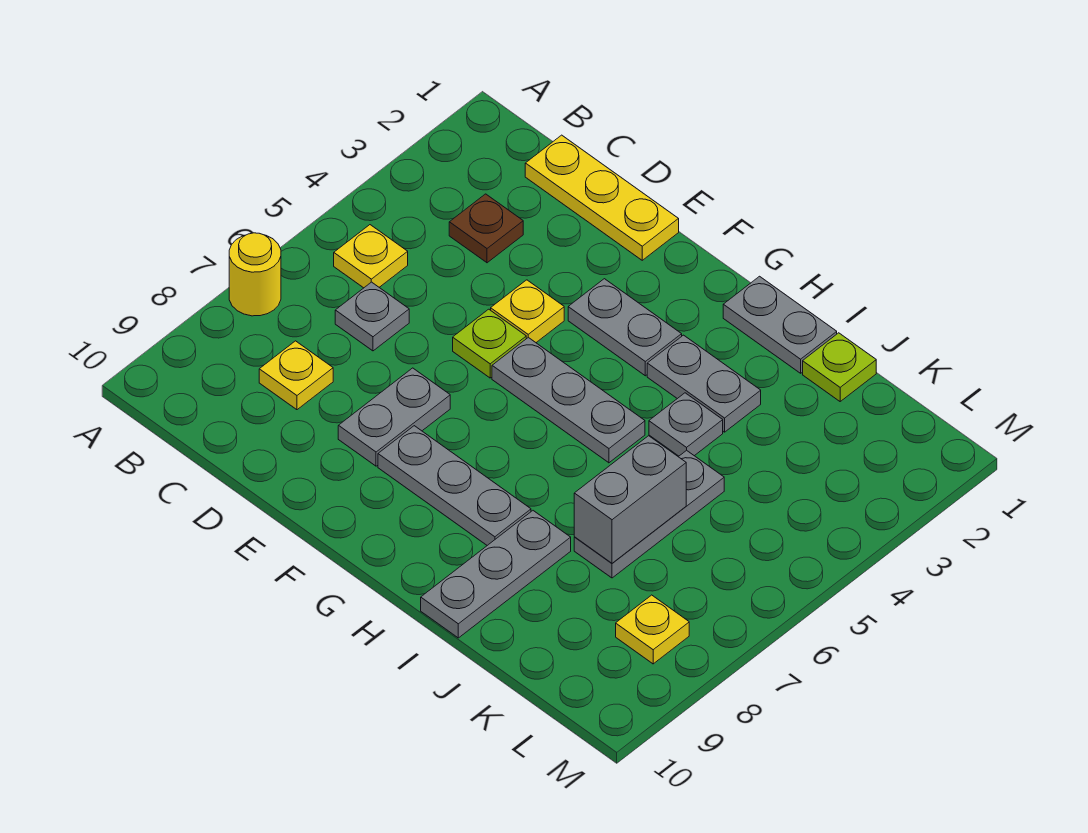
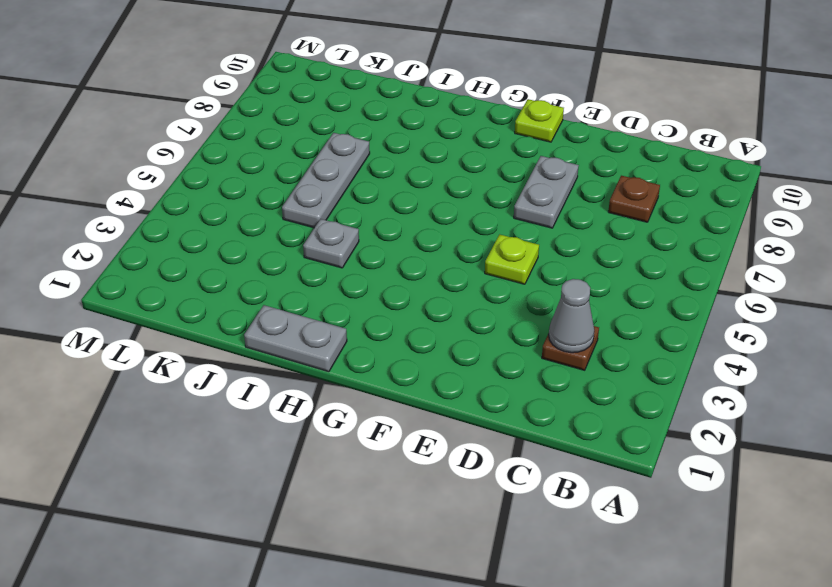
grey cone C3 level 2 -> none
brown plate C8 level 1 -> yellow plate C8 level 1
lime plate F10 level 1 -> lime plate J1 level 1
none -> yellow round brick A7 level 1
none -> yellow plate B5 level 1
none -> yellow plate C1:E1 level 1

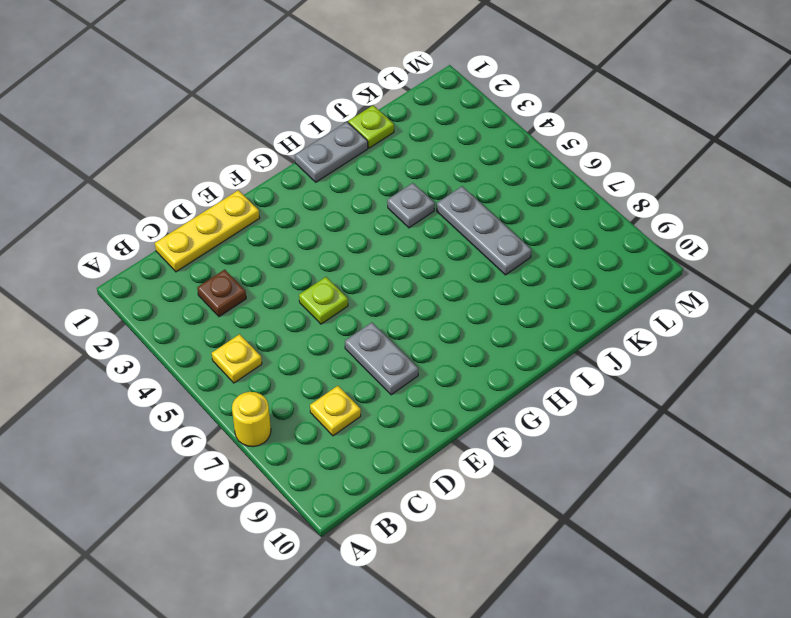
none -> grey plate C6 level 1
none -> yellow plate E4 level 1
none -> grey plate F3:G3 level 1

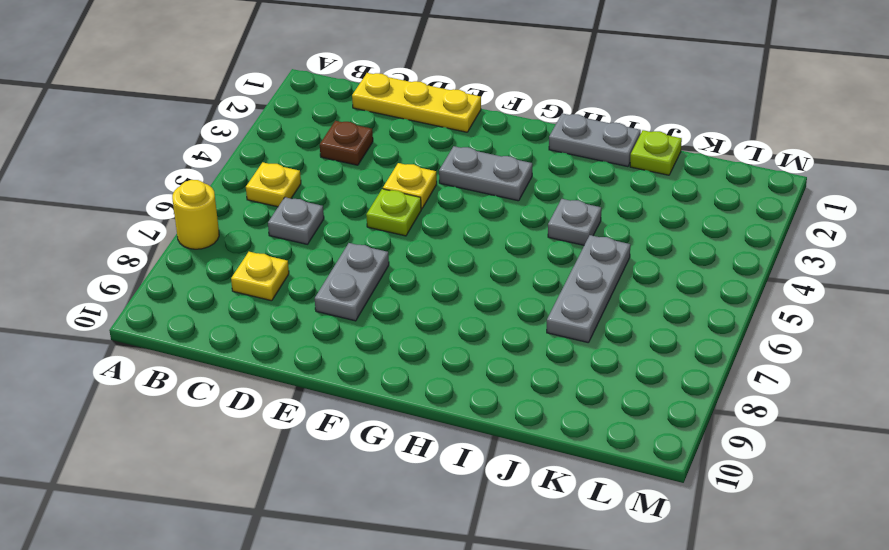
none -> grey plate F5:H5 level 1
none -> grey plate F8:H8 level 1
none -> grey plate H3:I3 level 1

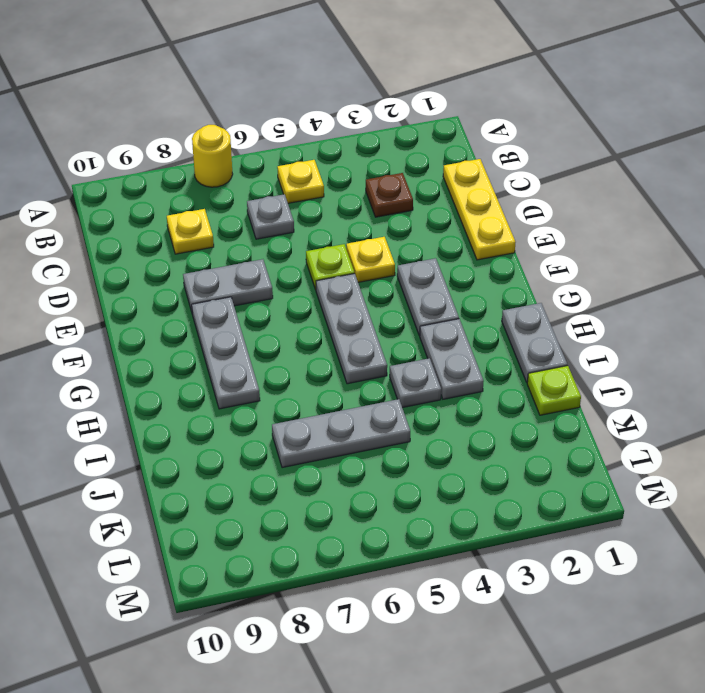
none -> grey plate I8:I10 level 1
none -> yellow plate L8 level 1
none -> grey brick J6:J7 level 2

